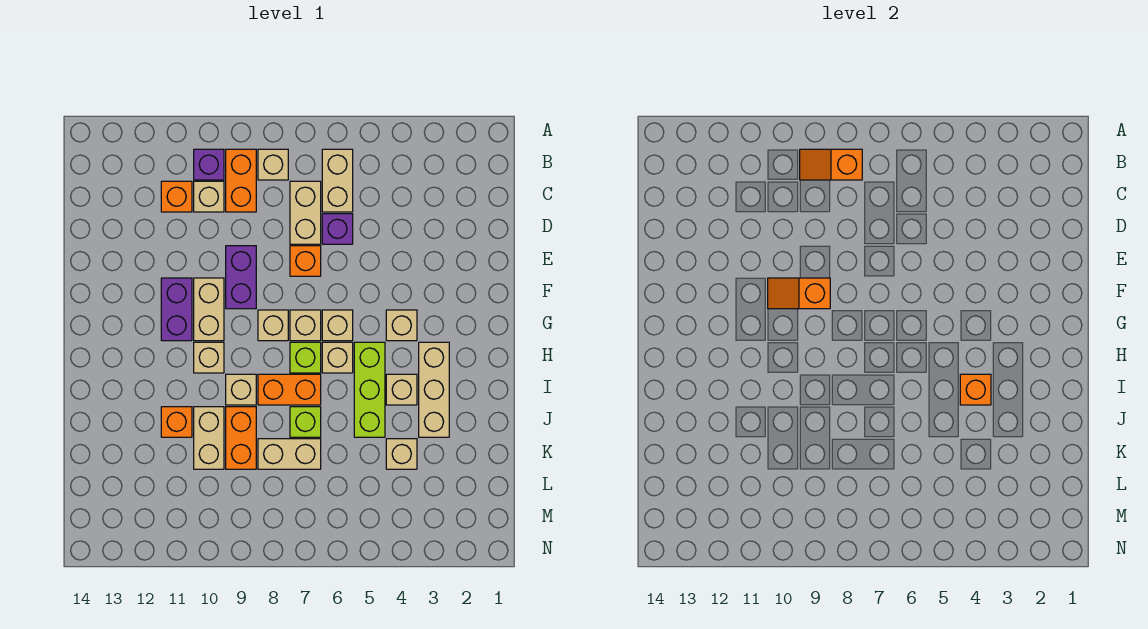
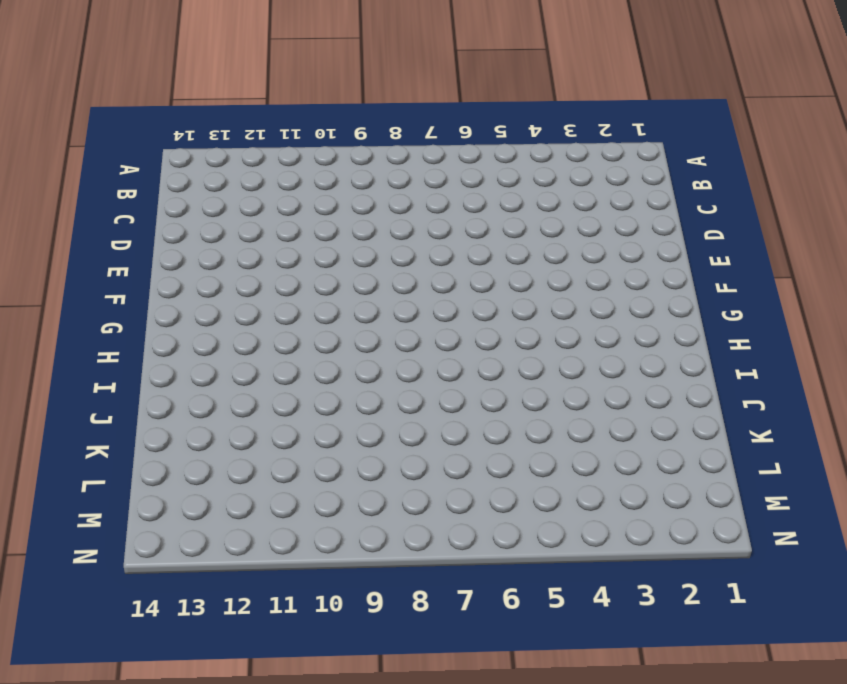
none -> tan brick B6:C6 level 1
none -> tan brick B8 level 1
none -> orange brick B9:C9 level 1
none -> purple brick B10 level 1

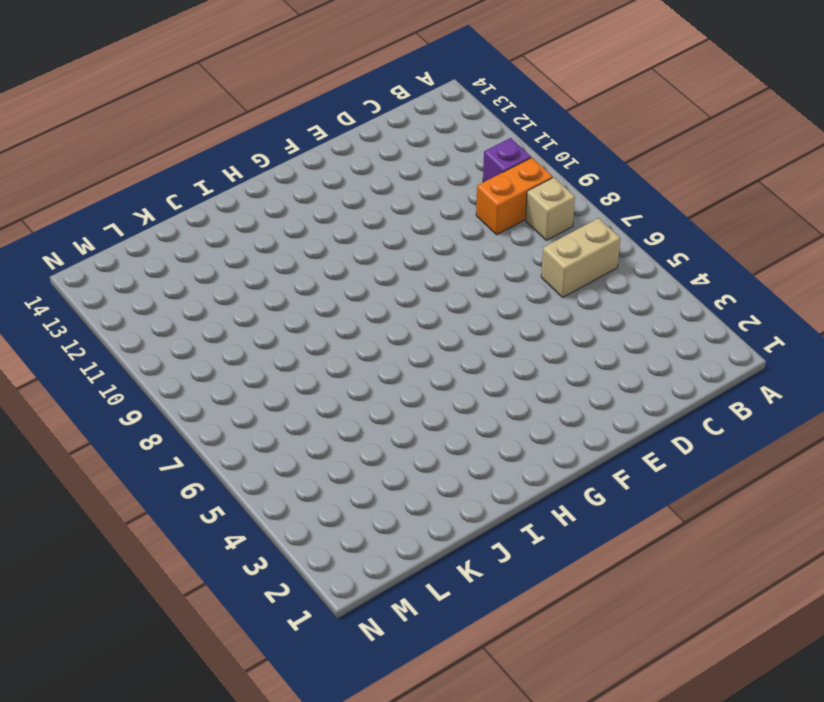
none -> tan brick C7:D7 level 1
none -> tan brick C10 level 1
none -> orange brick C11 level 1
none -> purple brick D6 level 1

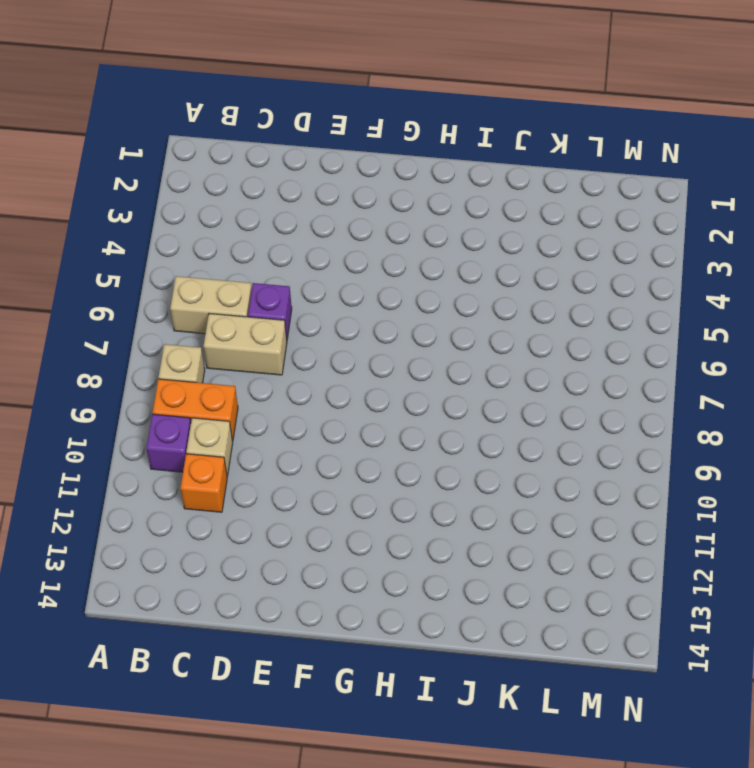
none -> orange brick E7 level 1
none -> purple brick E9:F9 level 1
none -> tan brick F10:G10 level 1
none -> purple brick F11:G11 level 1

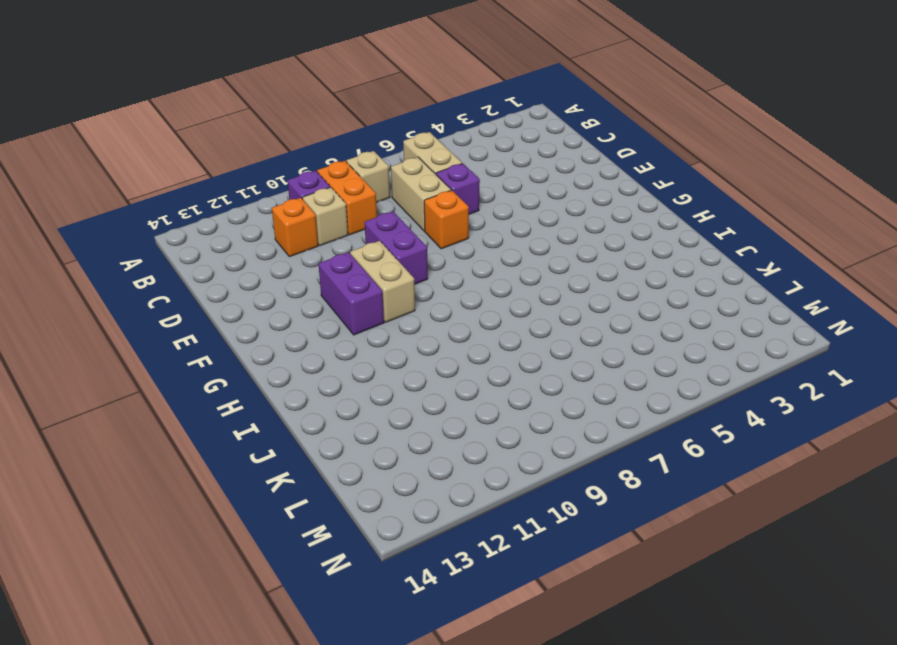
none -> tan brick G4 level 1
none -> tan brick G6 level 1
none -> tan brick G7 level 1
none -> tan brick G8 level 1

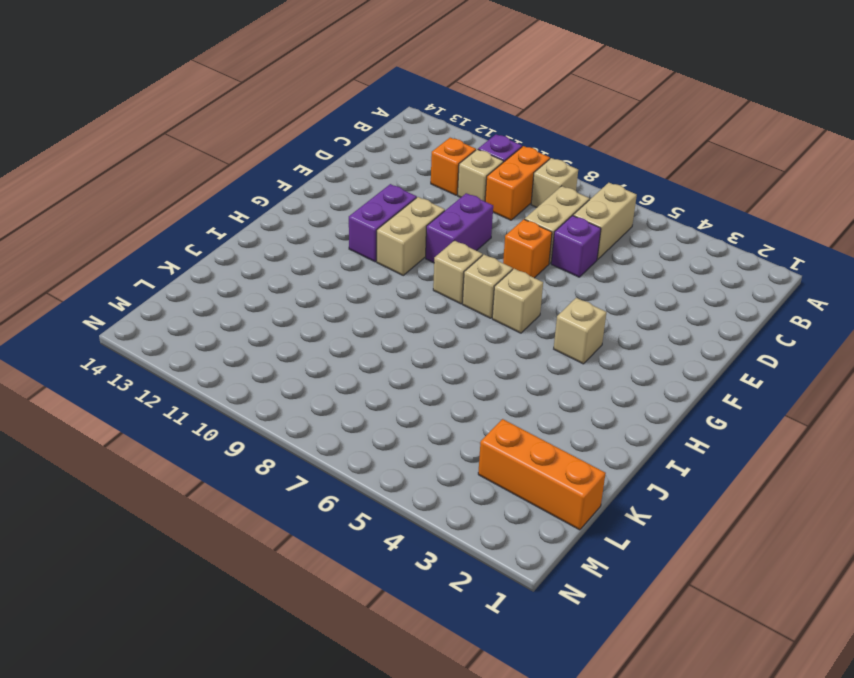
orange brick L1:L3 level 1 -> none
none -> tan brick H3:J3 level 1
none -> lime brick H5:J5 level 1
none -> tan brick H6 level 1
none -> lime brick H7 level 1

